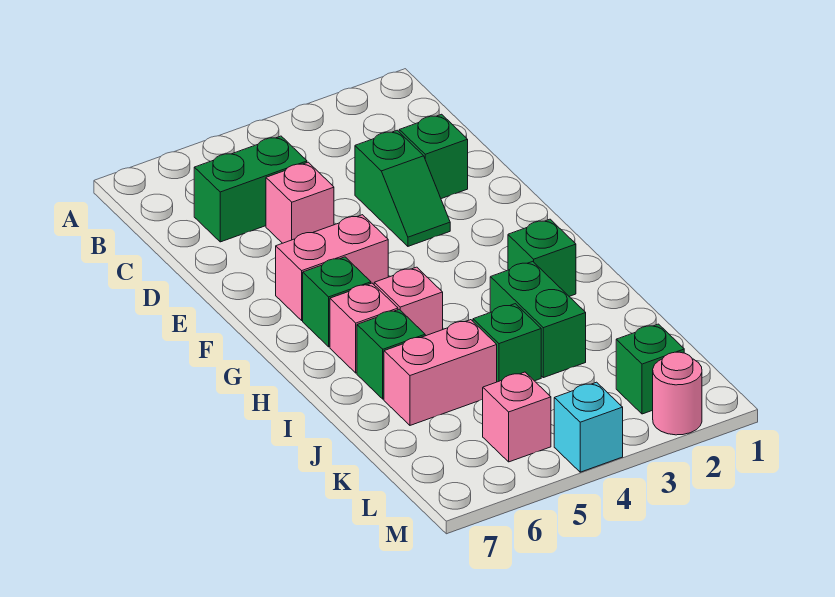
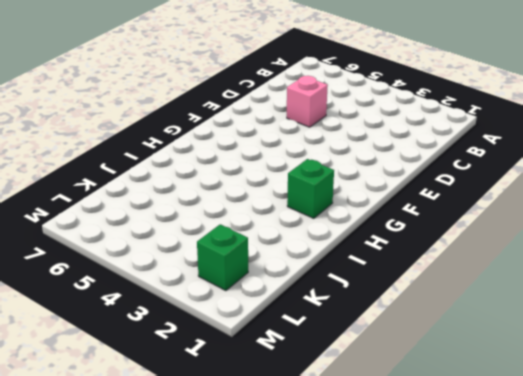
none -> green brick C5:C6 level 1
none -> green brick D2 level 1
none -> green slope D3:E3 level 1 top D

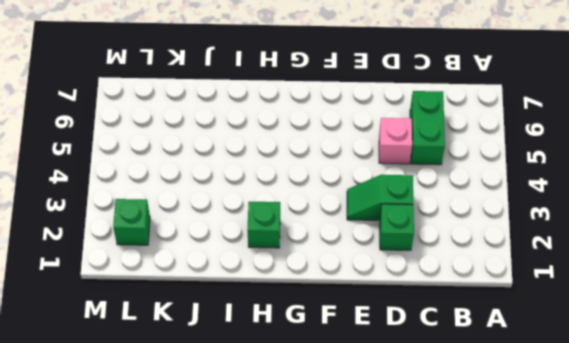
none -> pink brick F5:F6 level 1
none -> green brick G6 level 1
none -> pink brick H5 level 1

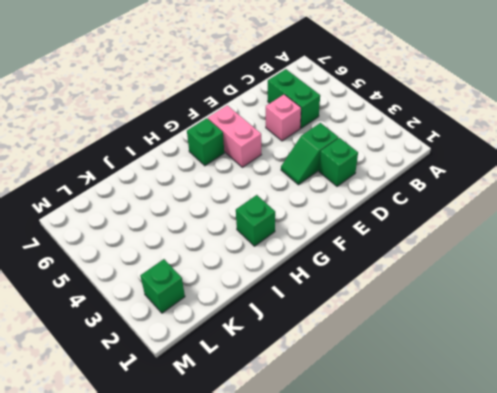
none -> pink brick H5 level 1
none -> pink brick H6 level 1
none -> green brick I3:J3 level 1

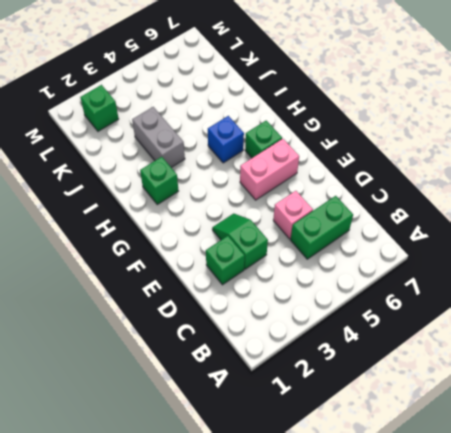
blue brick H5 level 1 -> pink brick H5 level 1
grey brick I3:J3 level 1 -> green brick I3:J3 level 1
none -> pink brick H6 level 1
none -> green brick I6 level 1
none -> green brick J4 level 1

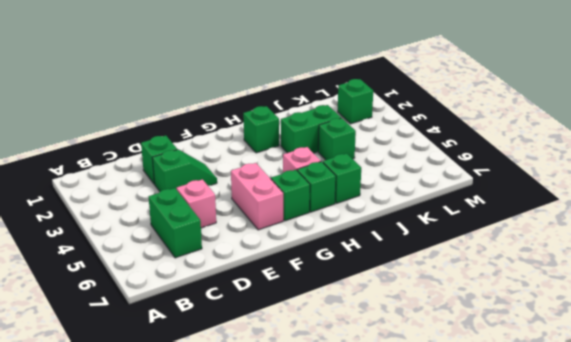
green brick H6 level 1 -> pink brick H6 level 1
none -> pink brick J5:J6 level 1
none -> pink brick L5 level 1
none -> pink round brick M2 level 1

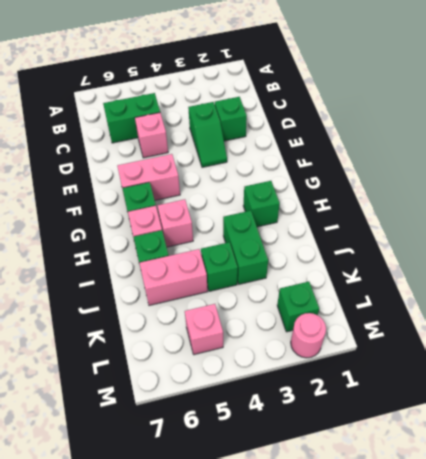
none -> cyan brick M4 level 1

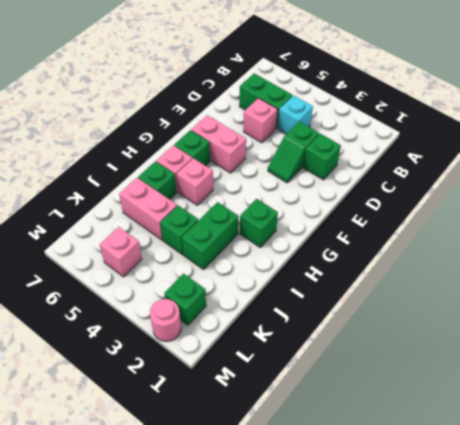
cyan brick C4 level 1 -> cyan brick M4 level 1

